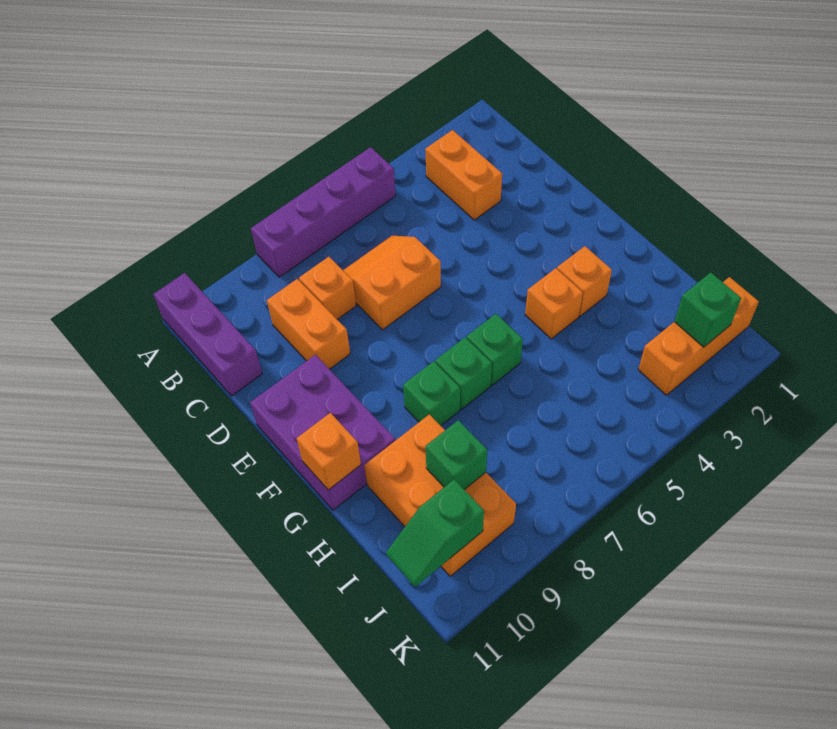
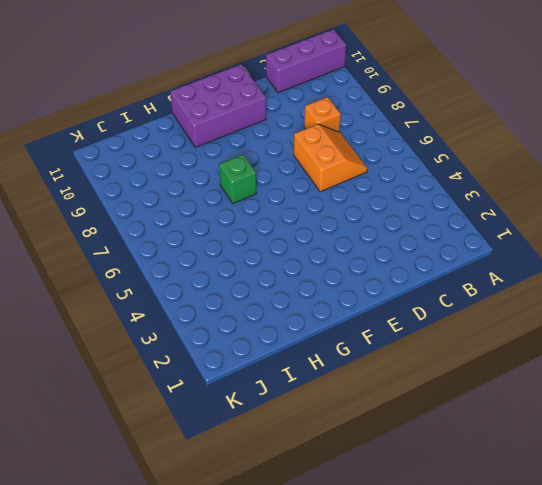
none -> purple brick A5:A8 level 1
none -> orange brick B3:C3 level 1
none -> orange brick C9:D9 level 1

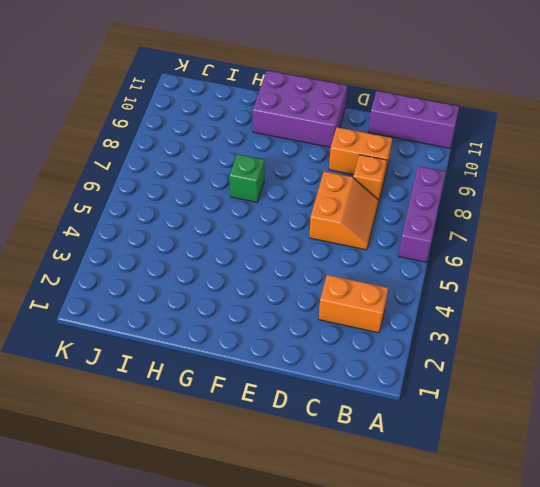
purple brick A6:A8 level 1 -> purple brick A5:A8 level 1
none -> orange brick G3 level 1
none -> orange brick G4 level 1
none -> green brick G6 level 1

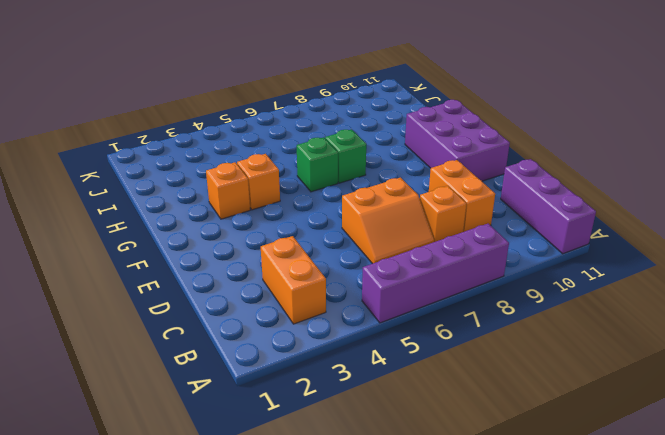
none -> green brick G8 level 1
none -> orange brick H9:J10 level 1
none -> orange brick J1:J3 level 1

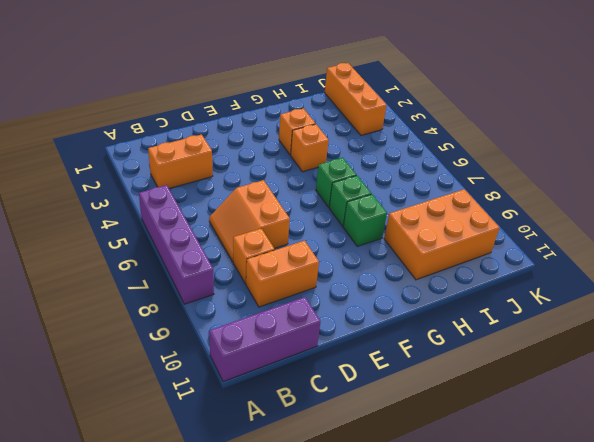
none -> purple brick E10:G11 level 1
none -> orange brick G11 level 2
none -> green brick I9 level 2

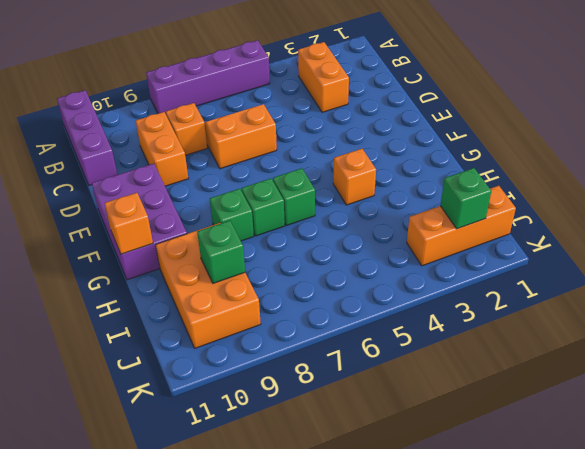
none -> orange brick G3 level 1
none -> green slope J10:J11 level 2 top 10

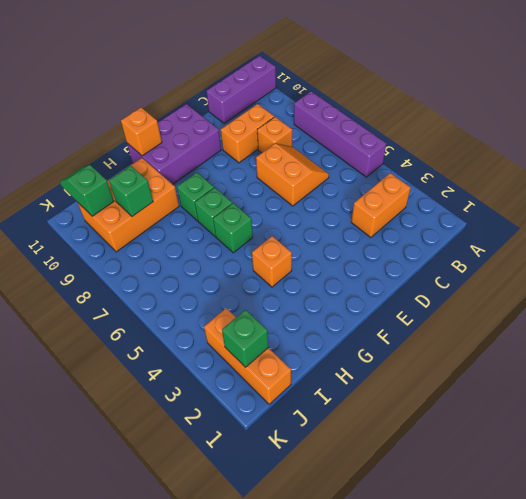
none -> orange brick G3 level 1

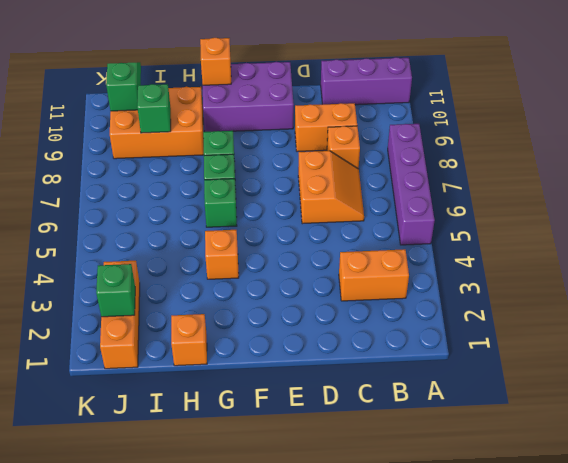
orange brick H1 level 1 -> orange brick G3 level 1

